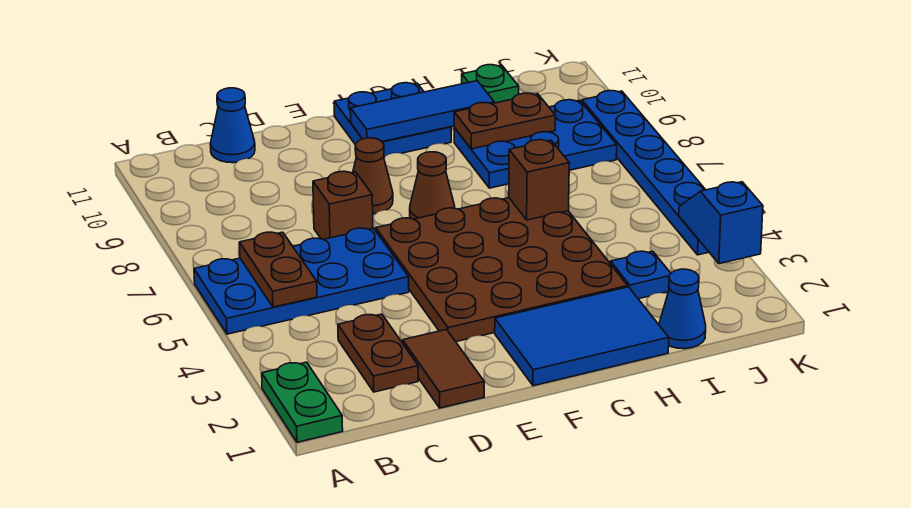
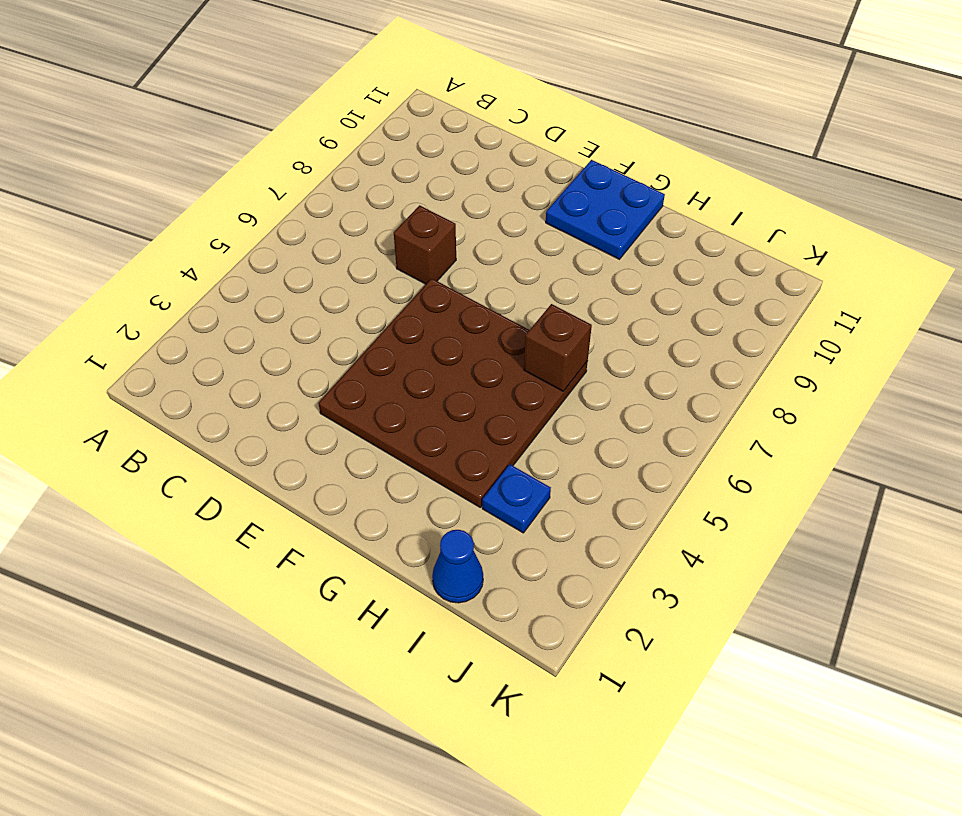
none -> green plate A1:A2 level 1
none -> blue plate A5:D6 level 1
none -> brown plate C2:C3 level 1

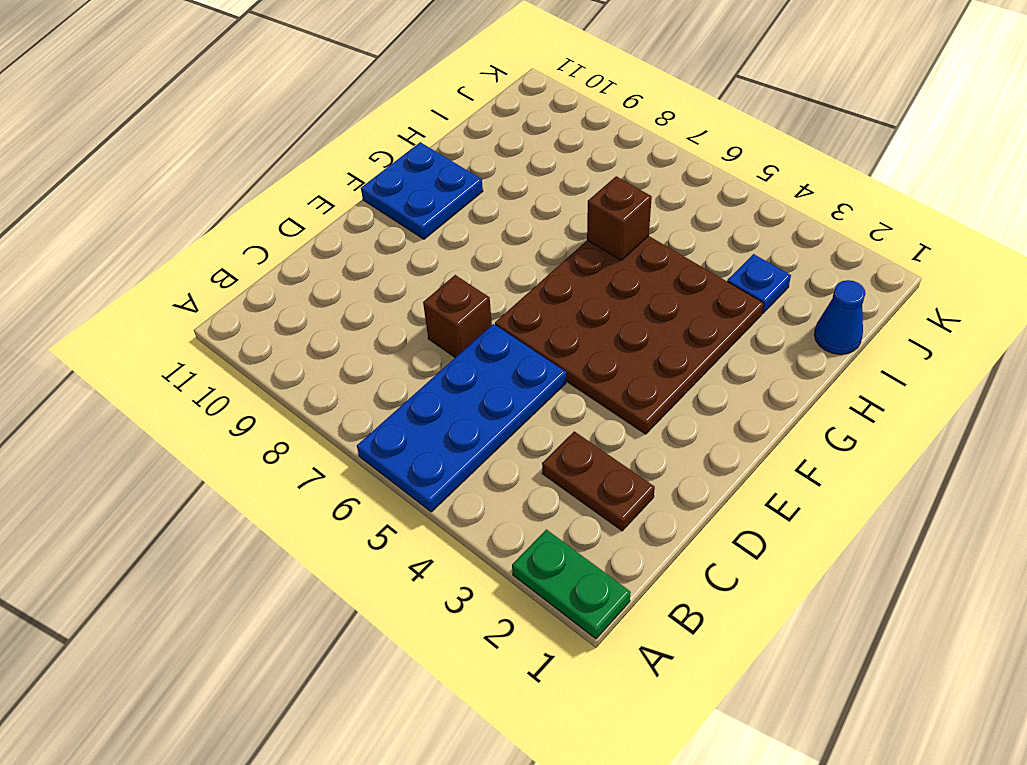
none -> blue cone C11 level 1
none -> brown tile D1:D2 level 1
none -> brown cone E8 level 1

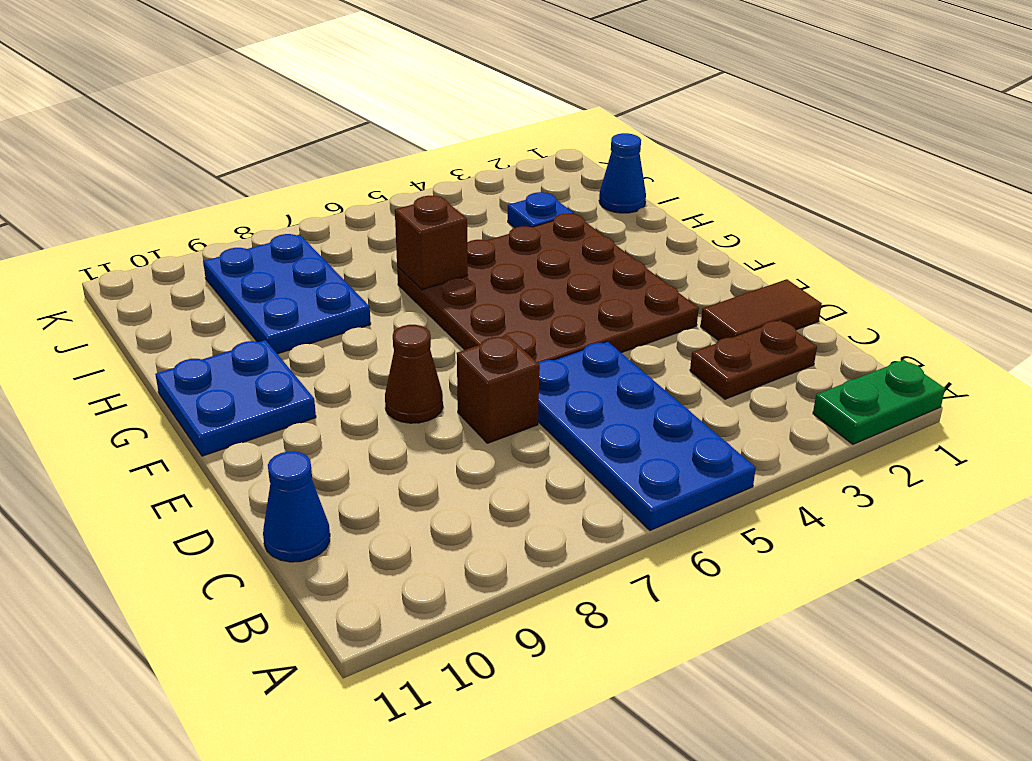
none -> blue tile F1:H2 level 1
none -> brown cone F7 level 1
none -> green plate I11 level 1

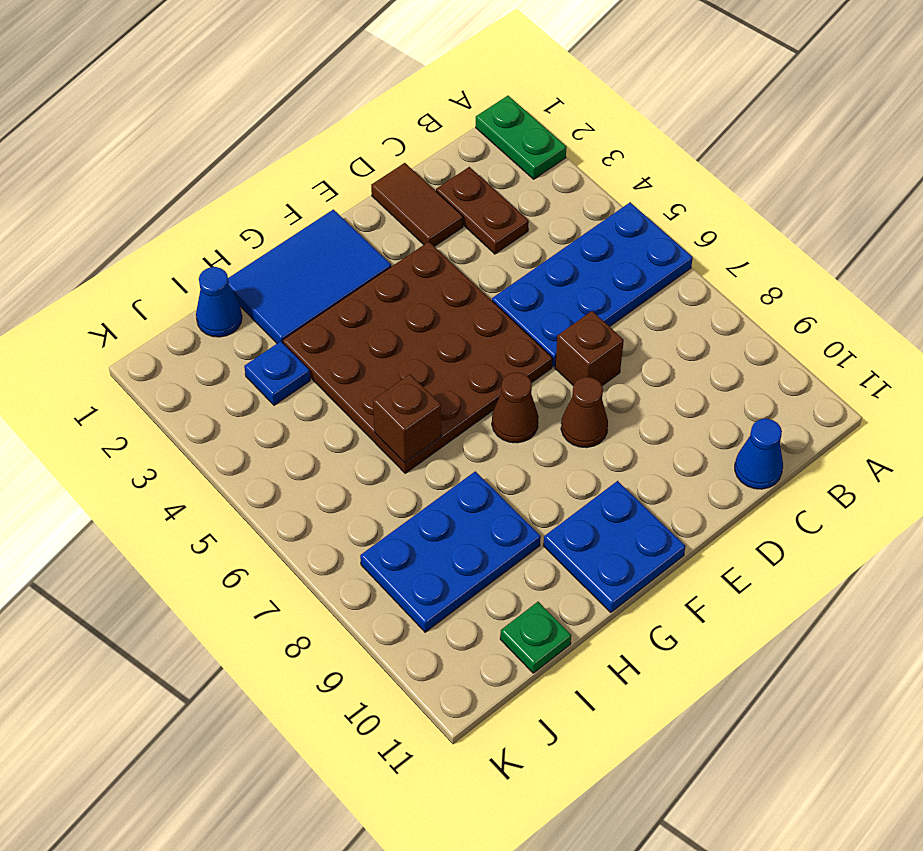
none -> blue plate K4:K9 level 1
none -> brown plate B5:B6 level 2
none -> blue tile F10:H10 level 2

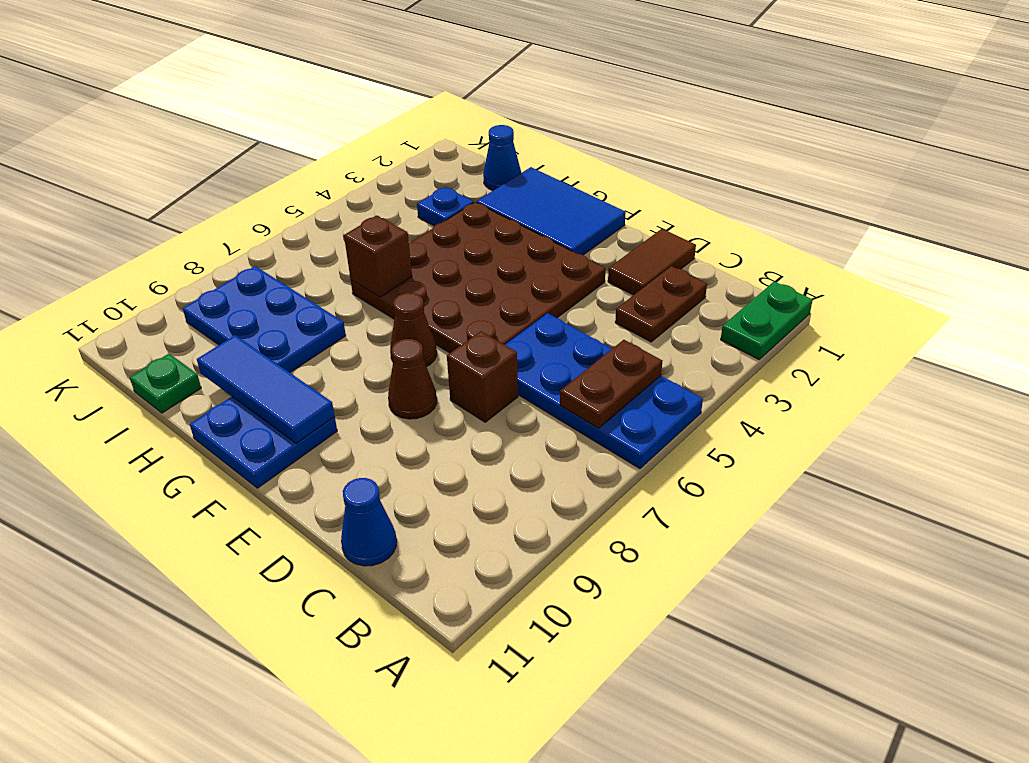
none -> blue plate K4:K9 level 1
none -> brown plate H9:I9 level 2
none -> blue slope K3:K4 level 2 top 3

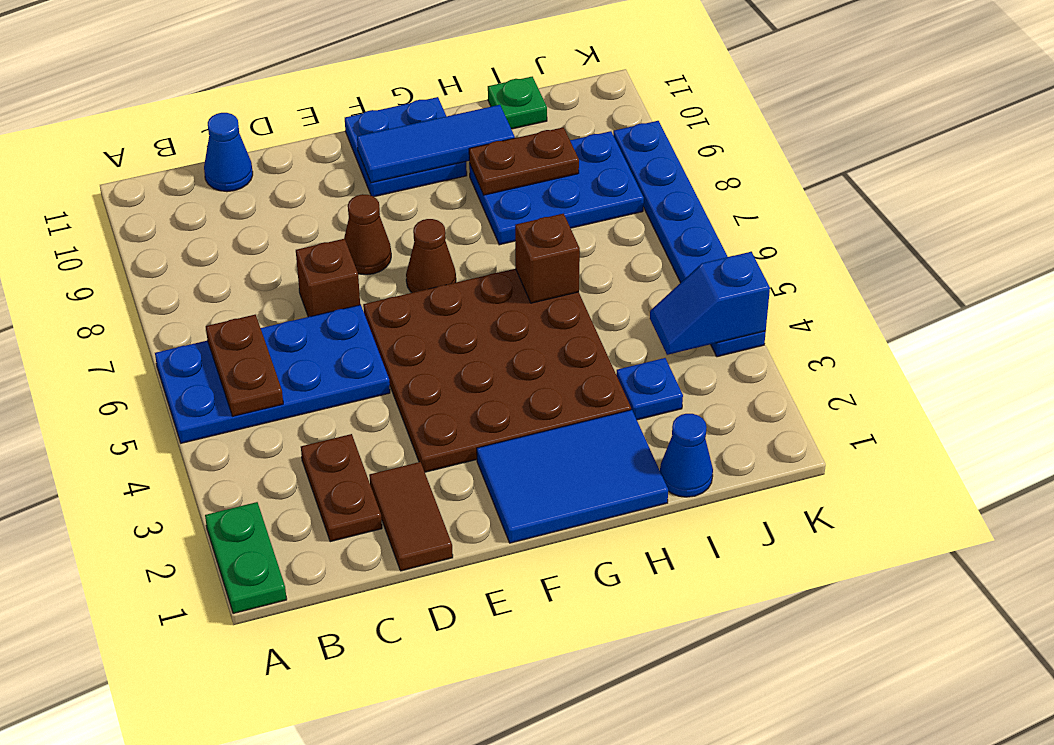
blue slope J4:K4 level 2 top K -> blue slope K3:K4 level 2 top 3

